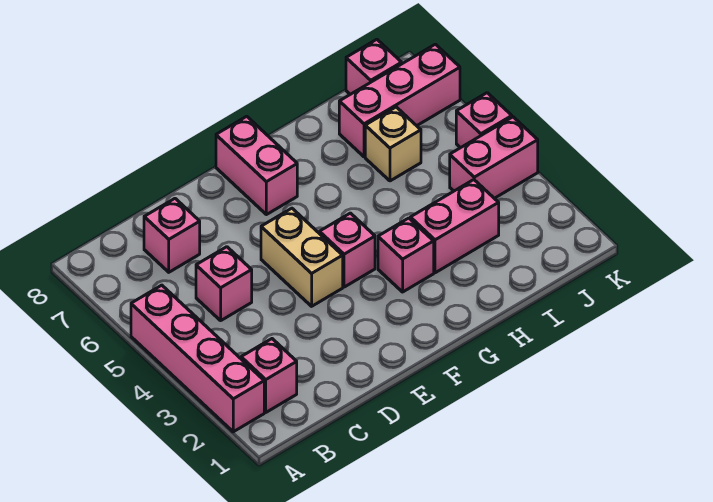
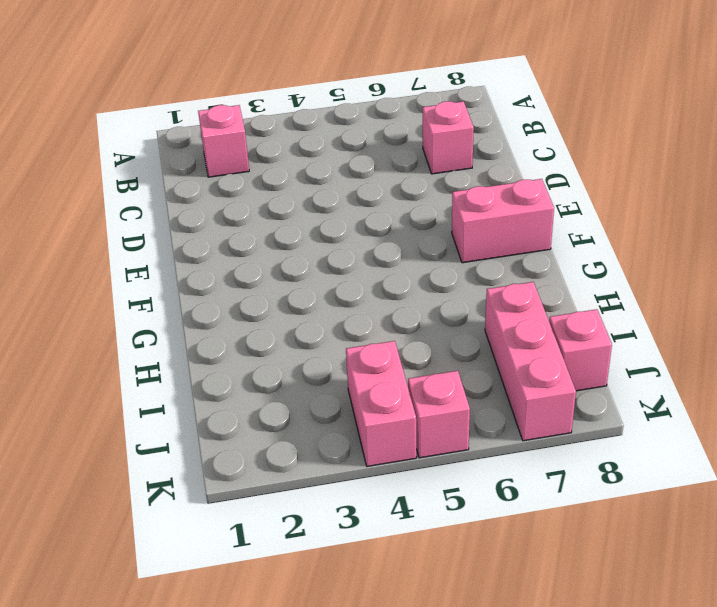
none -> pink brick A2:A5 level 1
none -> pink brick C5 level 1
none -> tan brick E4:E5 level 1

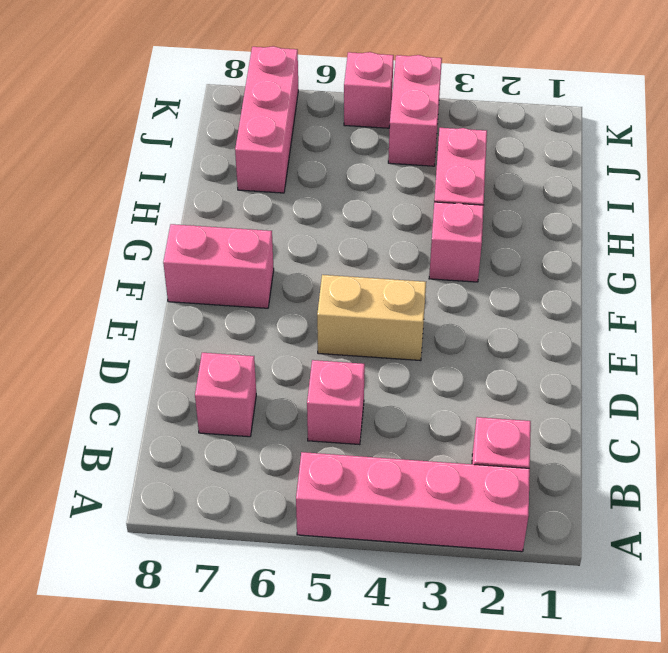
none -> pink brick F4 level 1
none -> tan brick I6 level 1
none -> pink brick J8 level 1

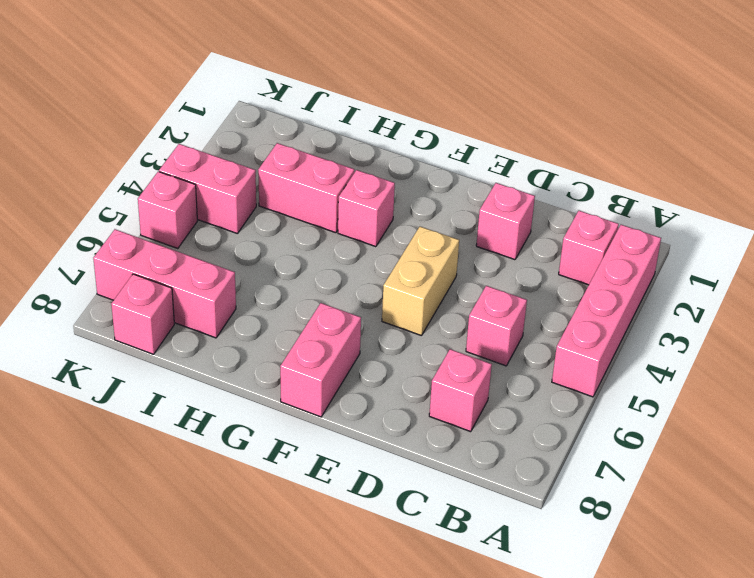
pink brick D2 level 1 -> pink brick F4 level 1
none -> tan brick I6 level 1

